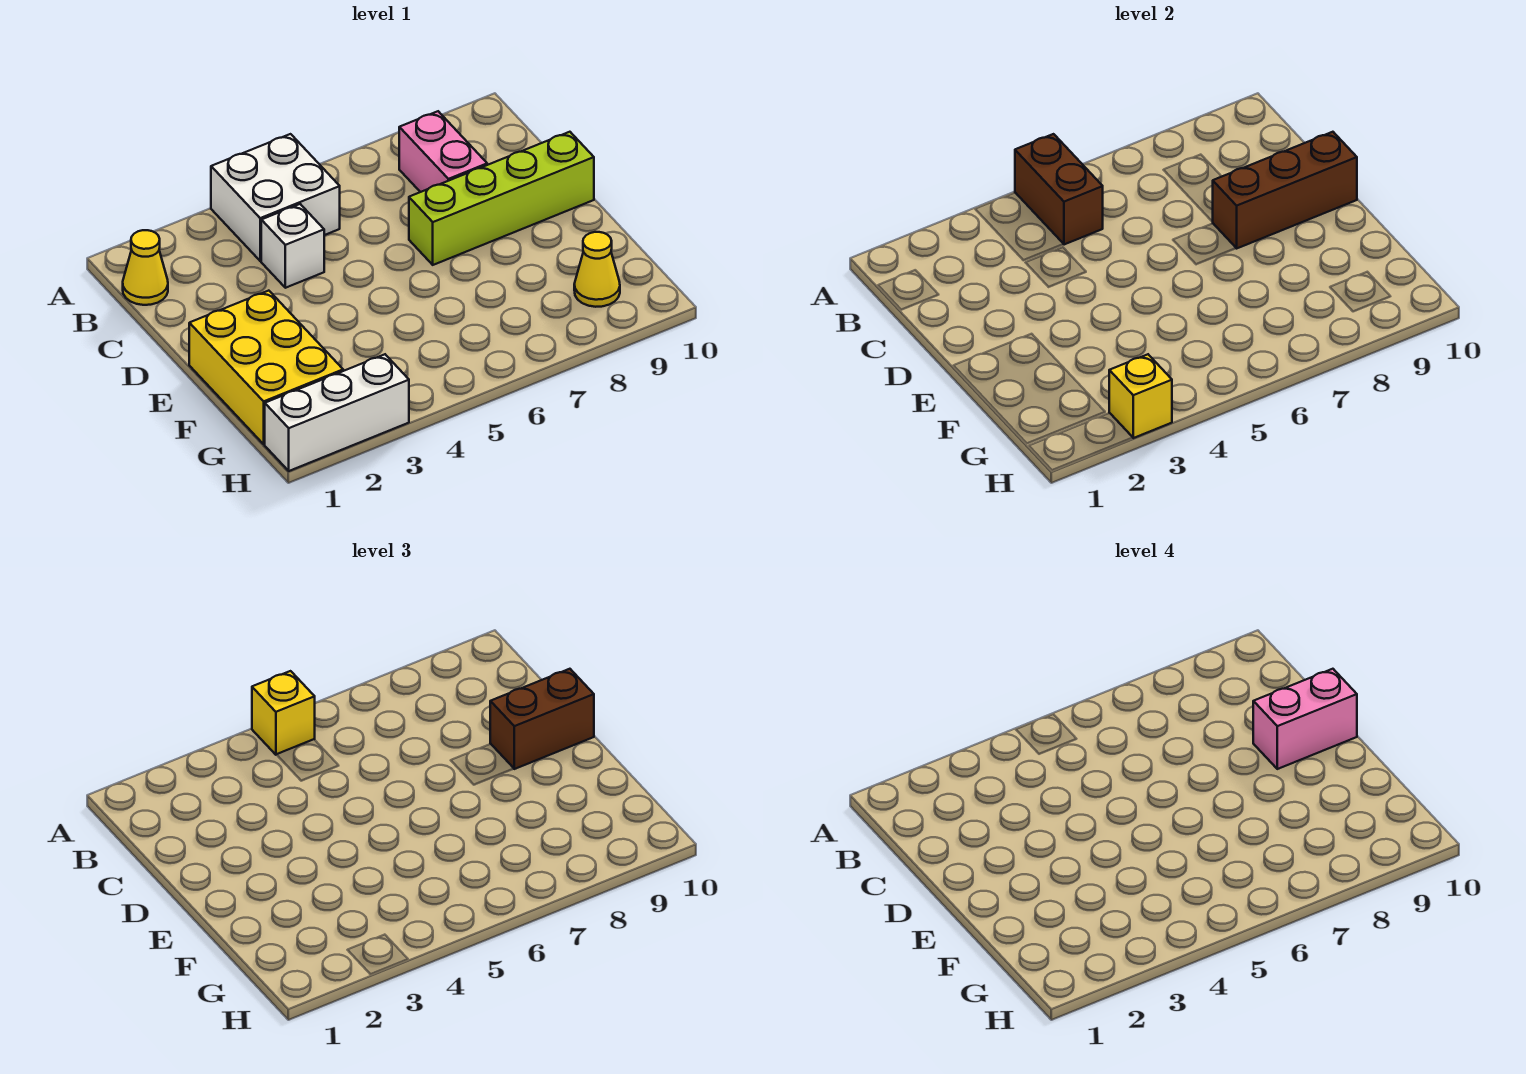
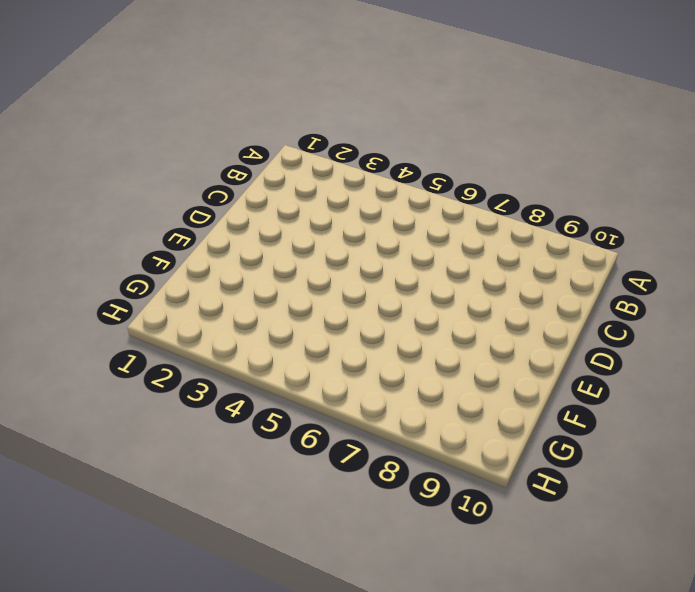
none -> white brick A4:B5 level 1
none -> yellow cone B1 level 1
none -> pink brick B8:C8 level 1

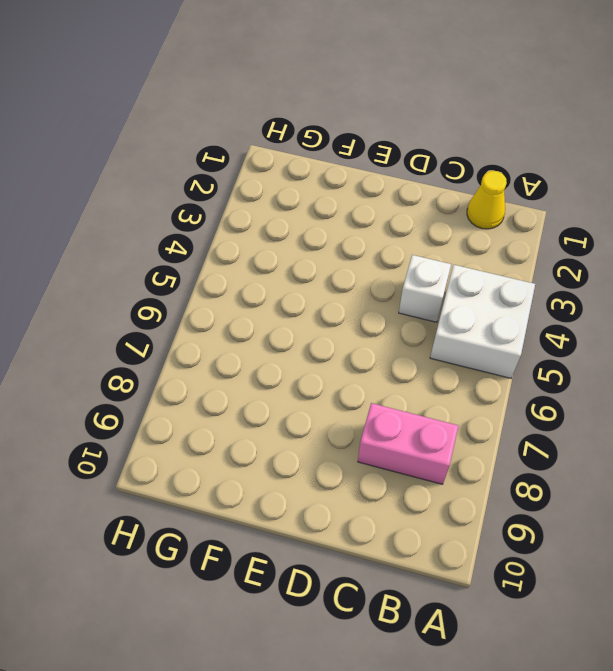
none -> lime brick D7:D10 level 1
none -> yellow brick E1:G2 level 1
none -> yellow cone G9 level 1

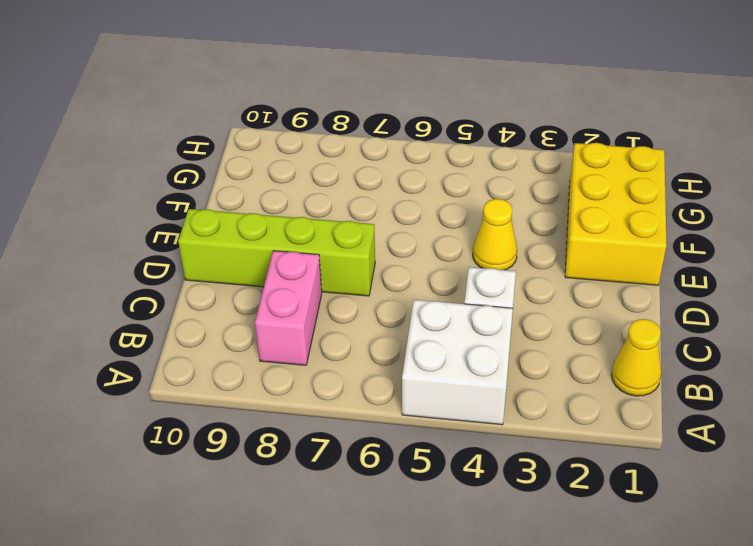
yellow cone E4 level 1 -> yellow cone G9 level 1
none -> white brick H1:H3 level 1
none -> brown brick A5:B5 level 2
none -> brown brick D8:D10 level 2

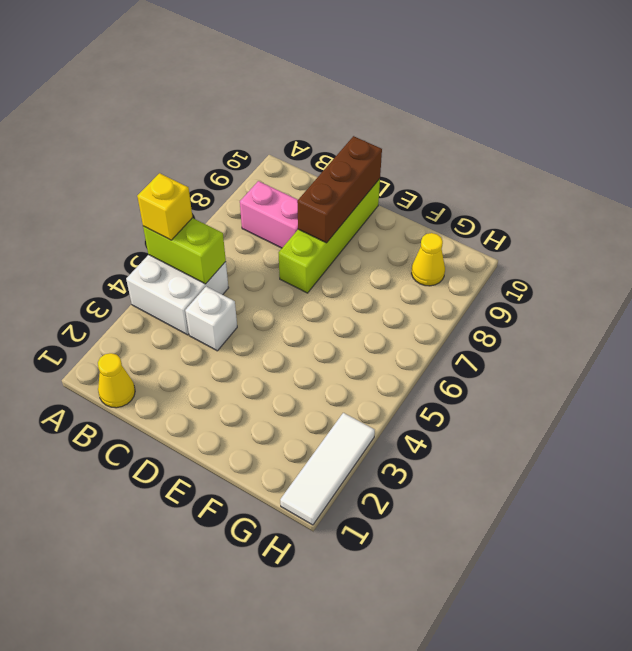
lime brick A5:B5 level 2 -> brown brick A5:B5 level 2
white tile H1:H3 level 1 -> white brick H1:H3 level 1
none -> yellow brick E1:G2 level 1
none -> yellow brick H3 level 2
none -> brown brick D9:D10 level 3

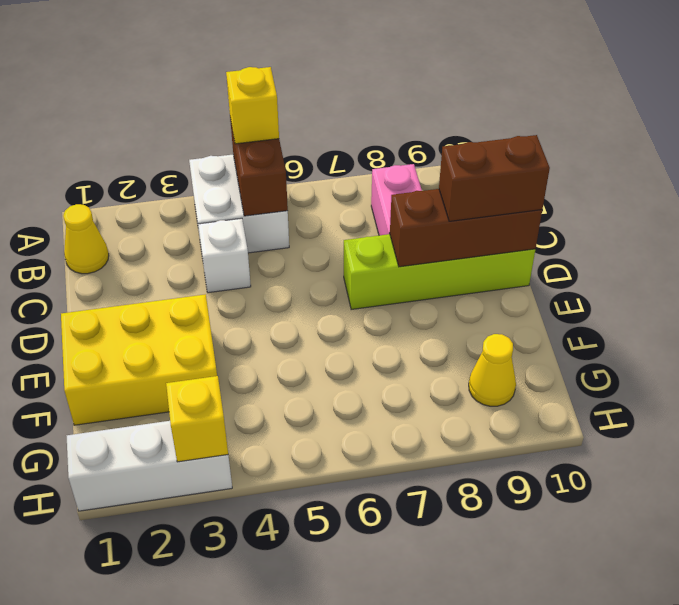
yellow brick E1:F3 level 1 -> yellow brick E1:G2 level 1
none -> pink brick D9:D10 level 4

